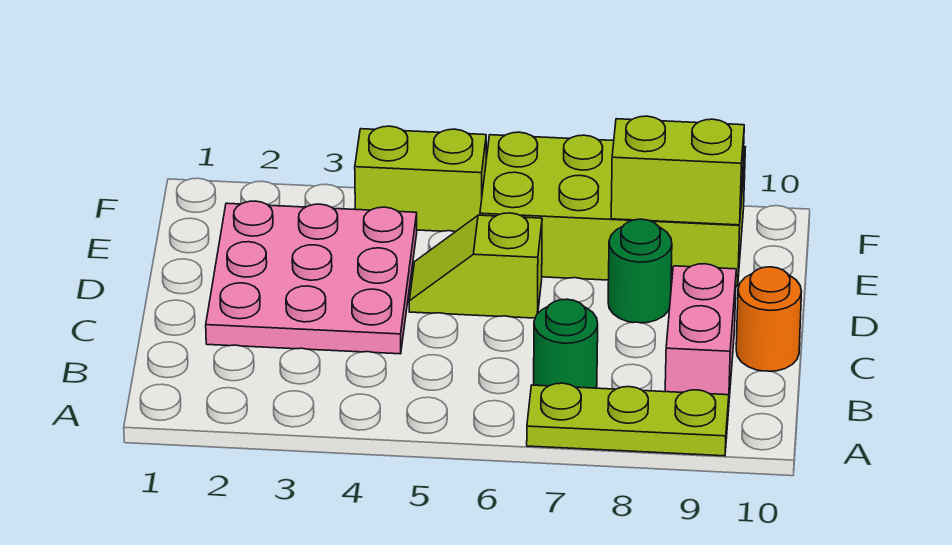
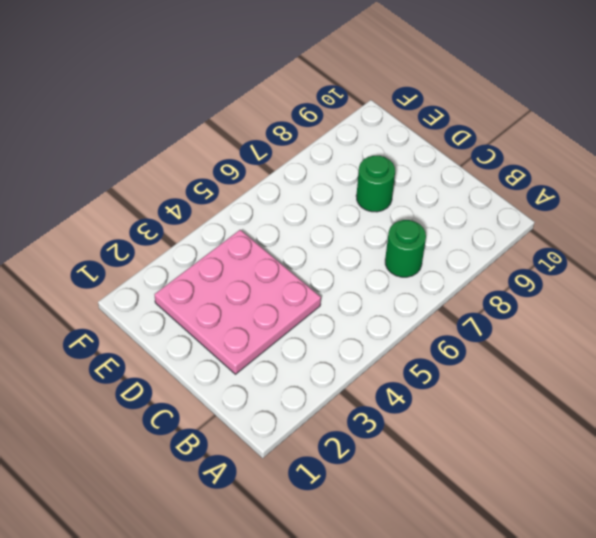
none -> lime plate A7:A9 level 1
none -> pink brick B9:C9 level 1

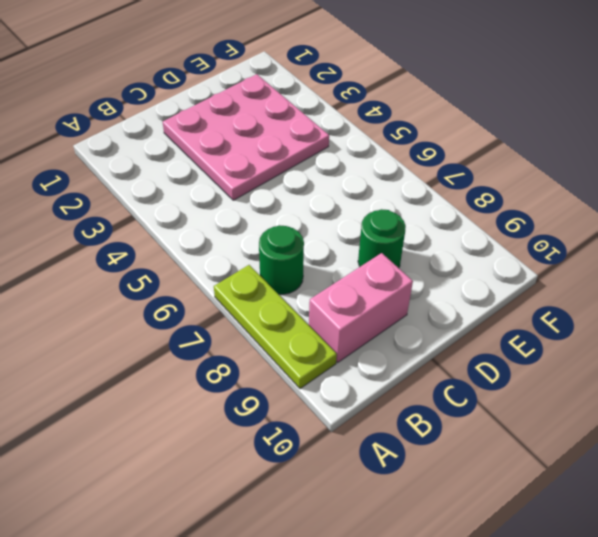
none -> orange round brick C10 level 1
none -> lime slope D5:D6 level 1 top 6

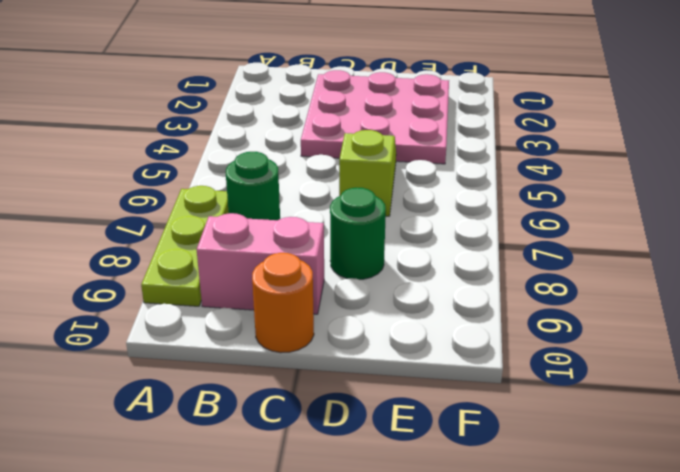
none -> lime brick E6:F9 level 1
none -> lime brick F4:F5 level 1

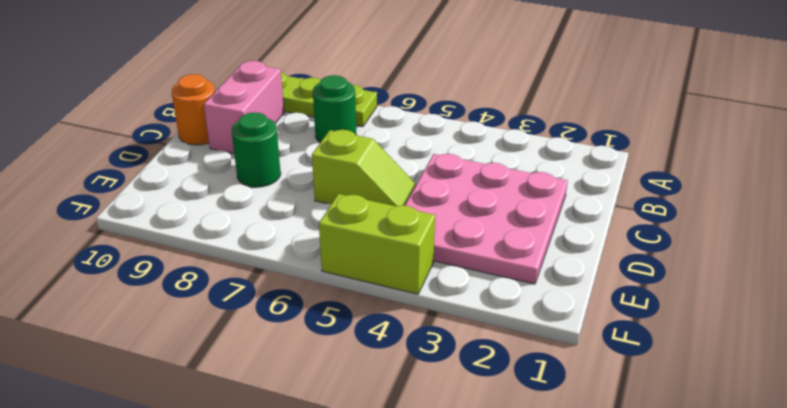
none -> lime brick E6:F9 level 1
none -> lime brick E8:E9 level 2

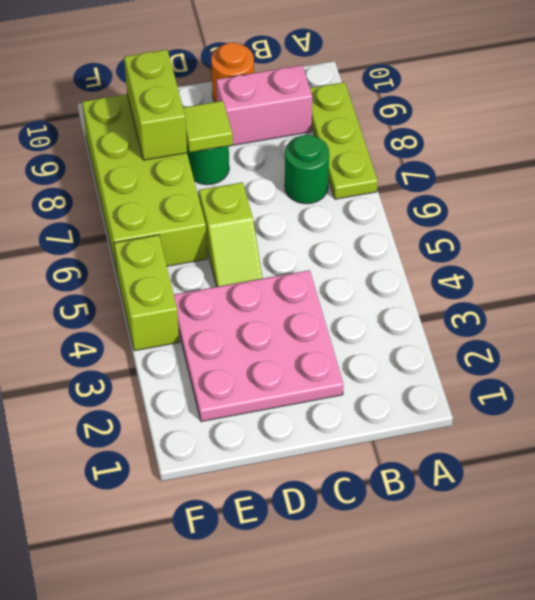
lime tile D8 level 2 -> none

